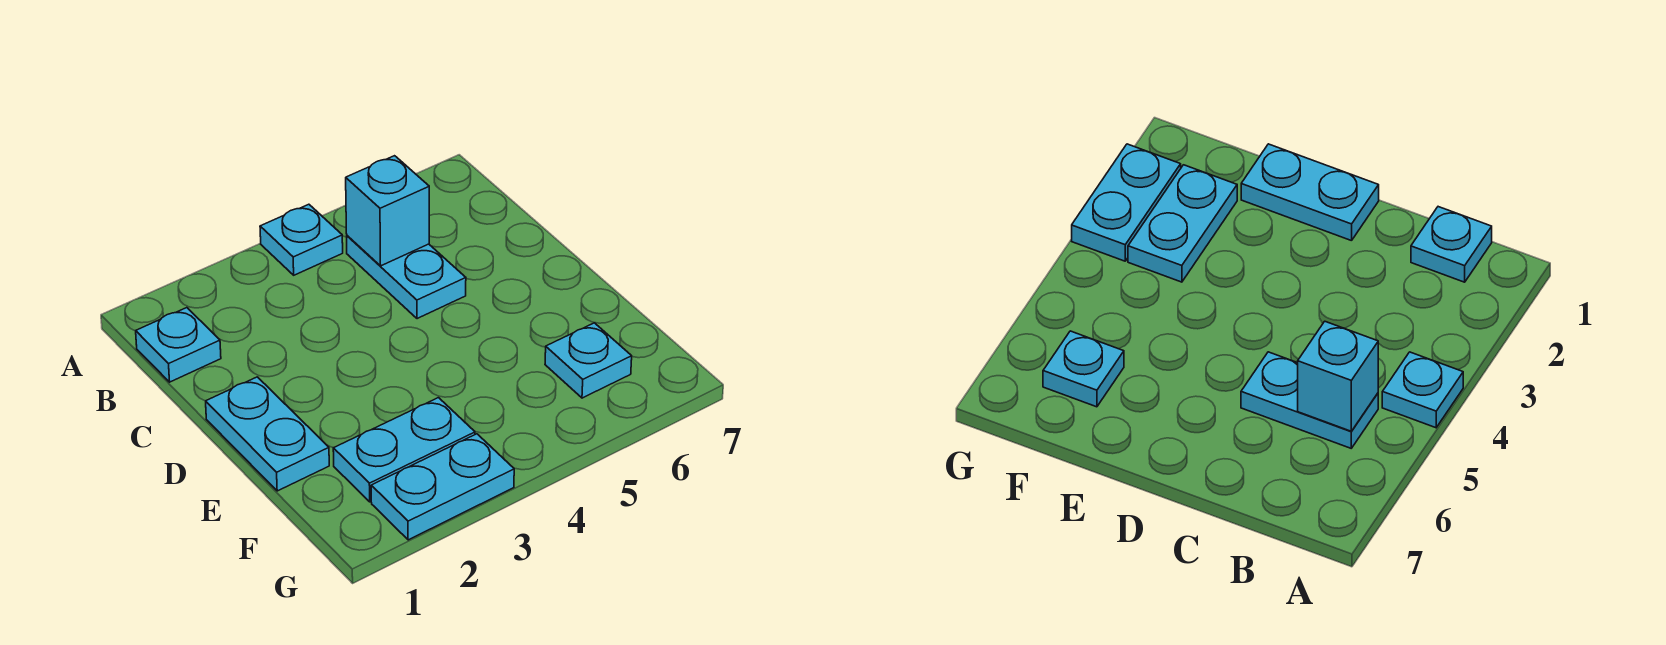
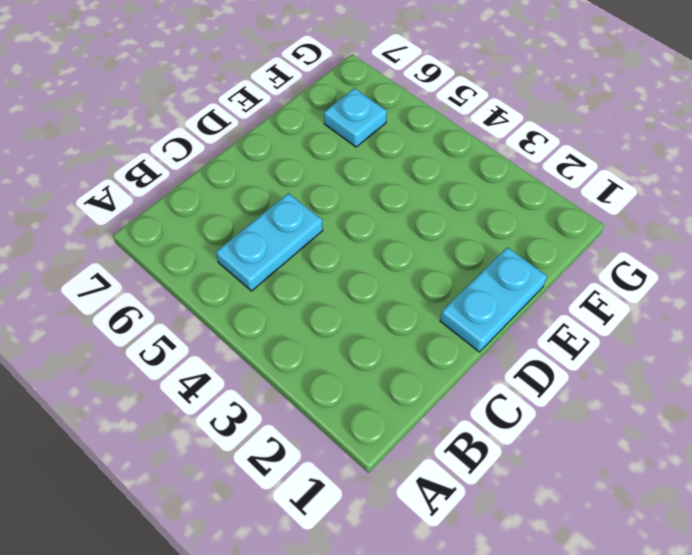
none -> cyan plate A4 level 1
none -> cyan plate B1 level 1

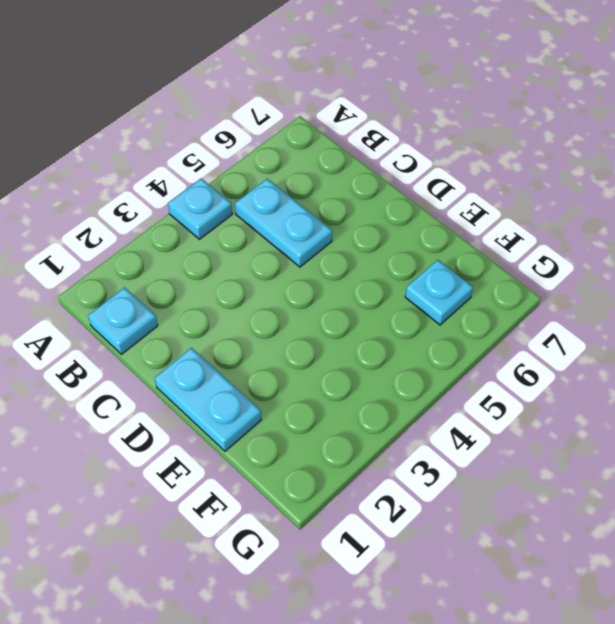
none -> cyan plate F2:F3 level 1
none -> cyan plate G2:G3 level 1

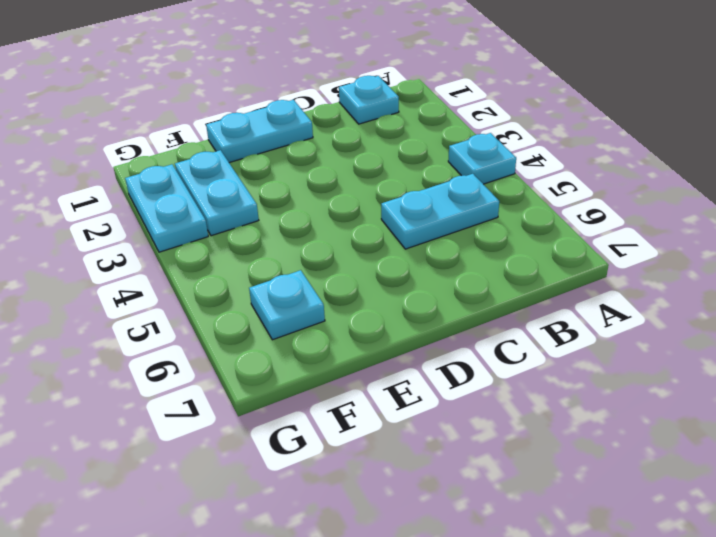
none -> cyan brick B5 level 2

